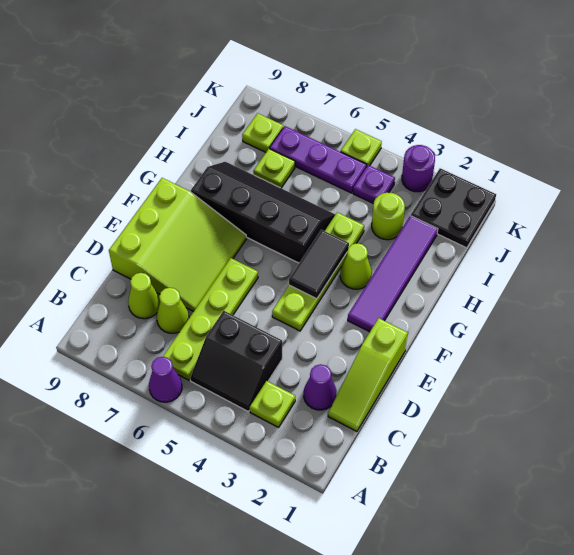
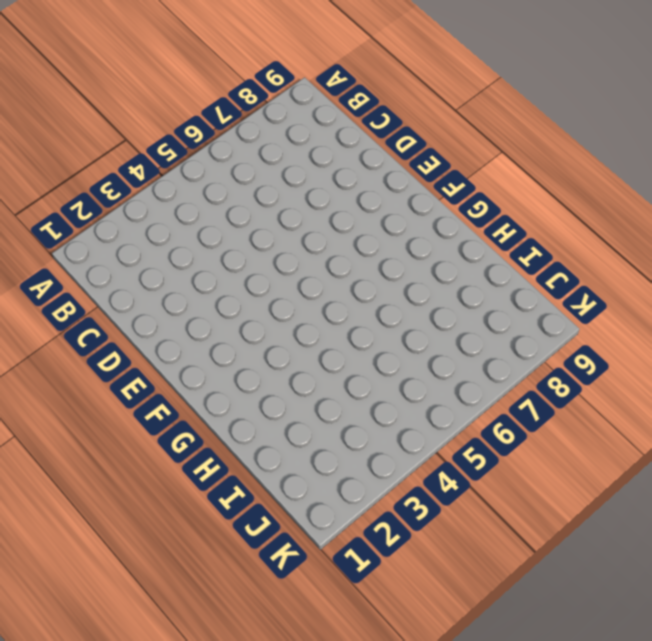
none -> purple cone A6 level 1
none -> lime plate B3 level 1
none -> black slope B4:C5 level 1 top C

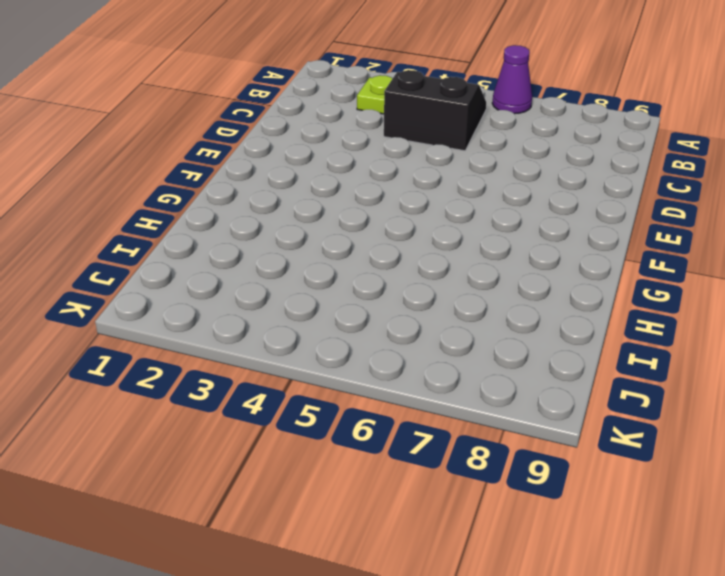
none -> lime plate B6:E6 level 1
none -> lime slope C1:E1 level 1 top E
none -> purple cone C2 level 1

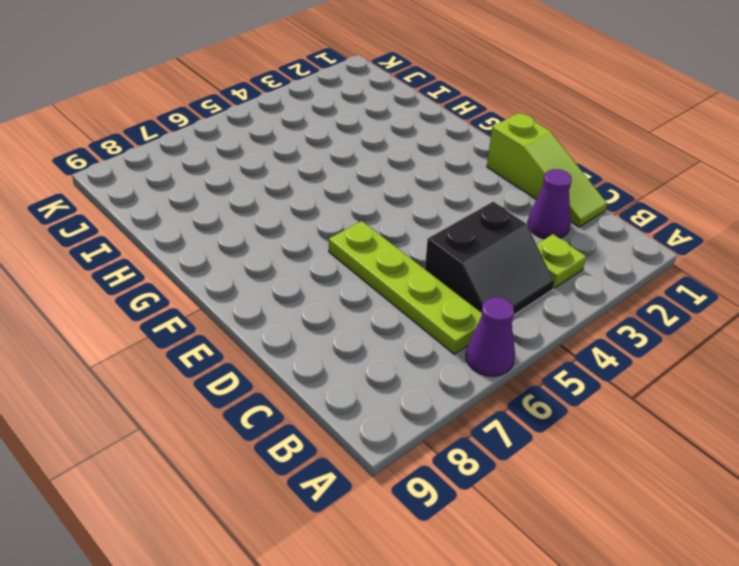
none -> lime cone C7 level 1
none -> lime cone C8 level 1
none -> lime slope D7:F9 level 1 top 9

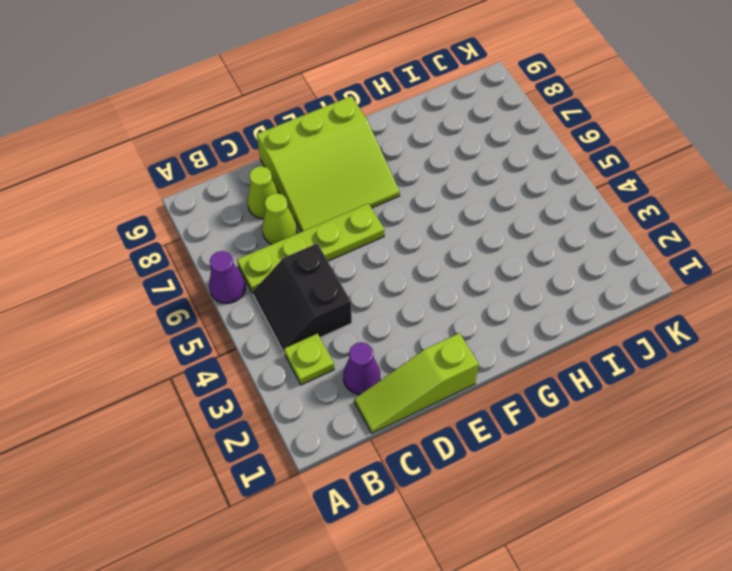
none -> lime plate E4:H4 level 1
none -> purple tile F2:I2 level 1
none -> lime cone G3 level 1

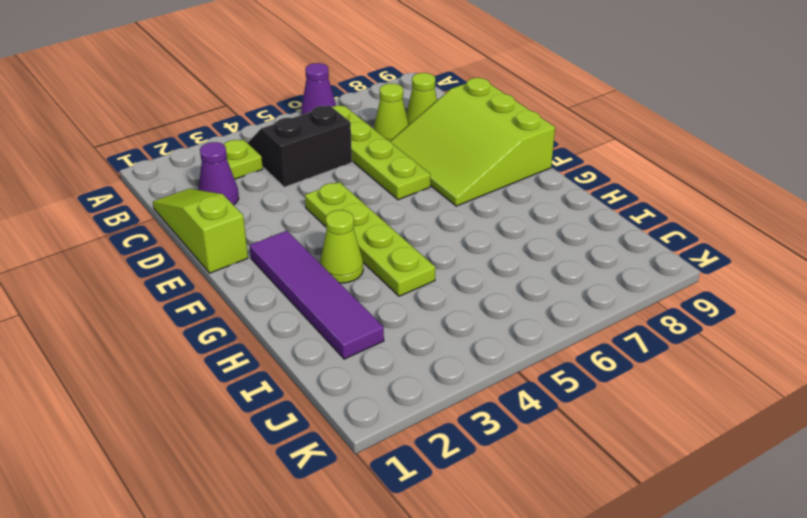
none -> black slope G5:H8 level 1 top G
none -> lime round brick I3 level 1
none -> lime plate I7 level 1

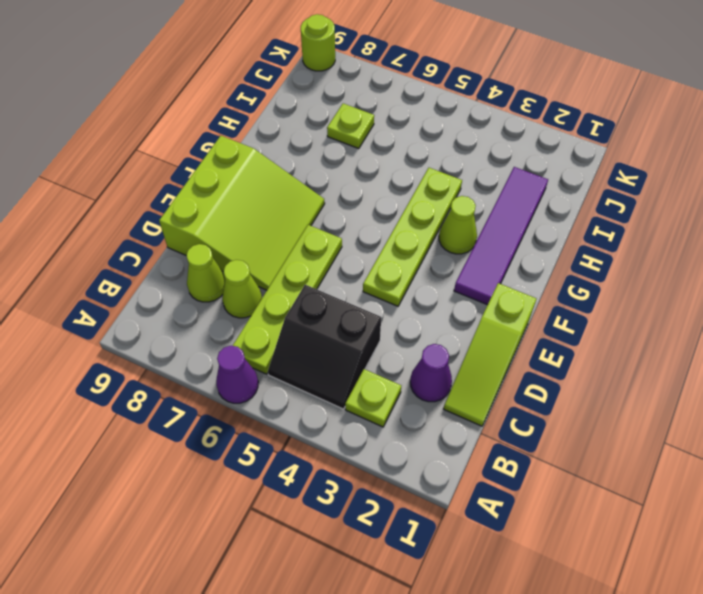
lime round brick K9 level 1 -> lime round brick I3 level 1
none -> black slope G5:H8 level 1 top G
none -> black plate J1:K2 level 1
none -> purple plate J4 level 1

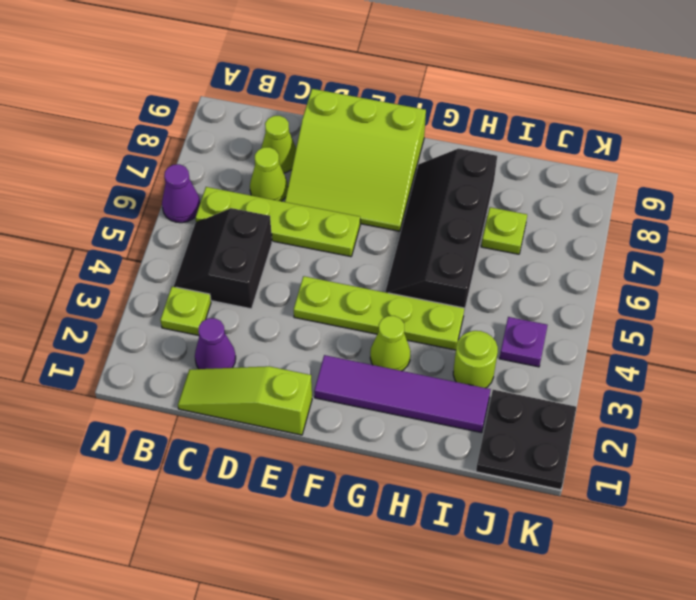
black slope G5:H8 level 1 top H -> black slope G5:H8 level 1 top G
none -> purple plate J5:J7 level 1
none -> lime plate J8 level 1
none -> purple round brick K3 level 1

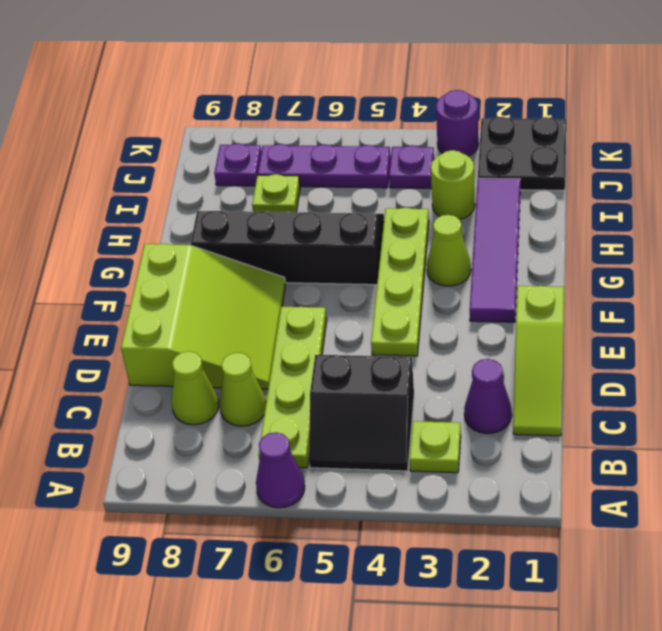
purple plate J8 level 1 -> lime plate J8 level 1
none -> lime plate K5 level 1
none -> black tile F4:G4 level 2

